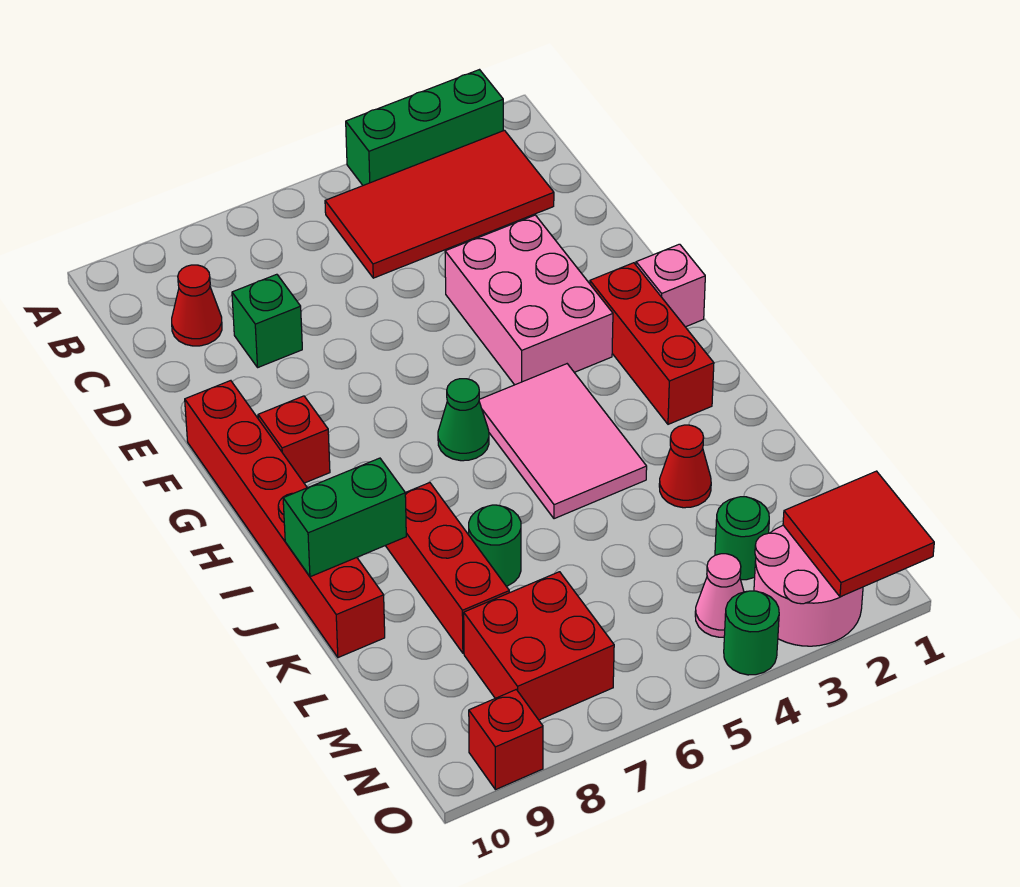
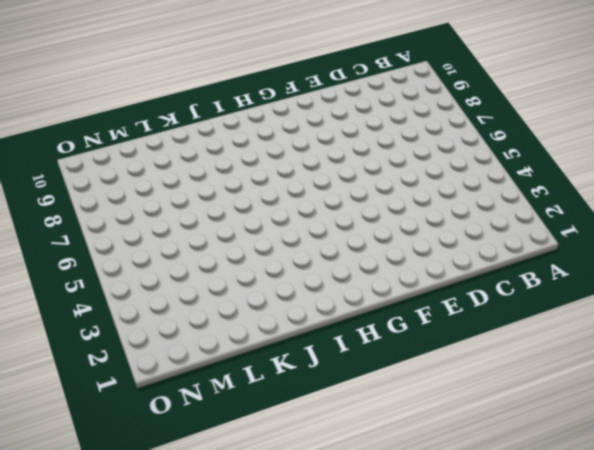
none -> green brick A2:A4 level 1
none -> red tile B2:C5 level 1
none -> red cone C9 level 1

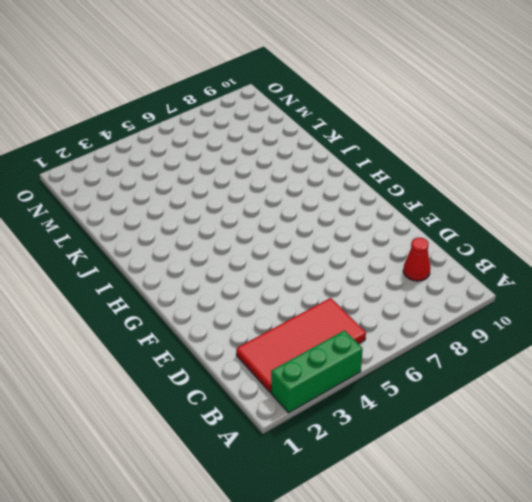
none -> green brick D8 level 1
none -> pink brick E3:G4 level 1
none -> red brick F10:K10 level 1

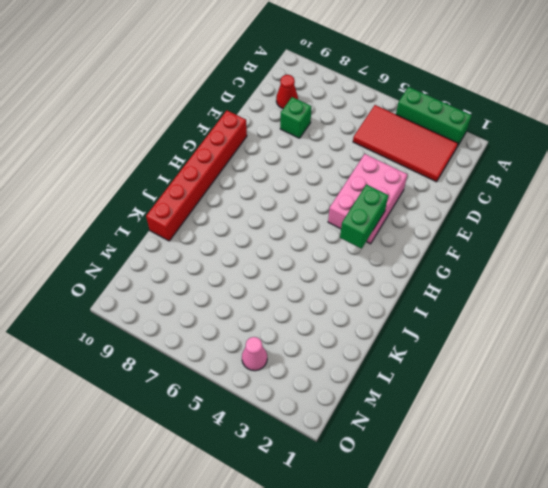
green brick G3:H3 level 2 -> green brick J9:J10 level 2
none -> pink brick G1 level 1
none -> red brick G2:I2 level 1
none -> red brick G9 level 1

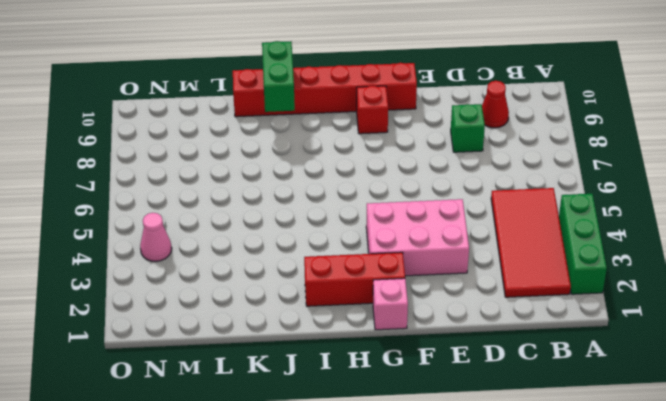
none -> pink tile H4:J5 level 1
none -> green cone H6 level 1
none -> red brick J8:L8 level 1

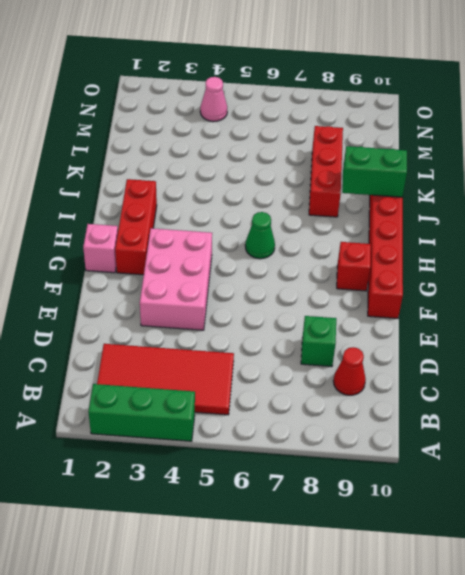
none -> pink tile H4:J5 level 1
none -> red cone K3 level 1
none -> green round brick K7 level 1

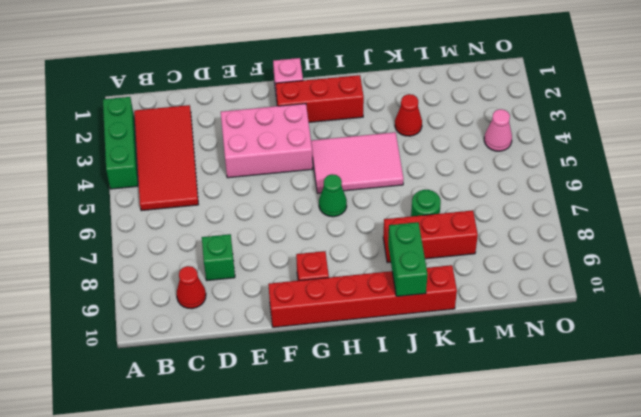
none -> green round brick M3 level 1
none -> red brick M7:N8 level 1
none -> pink round brick N2:O3 level 1

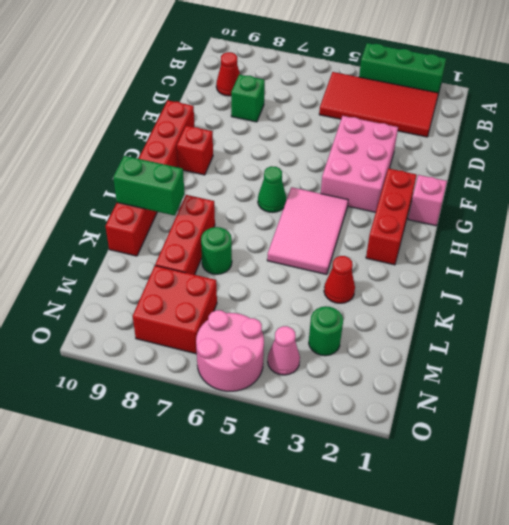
pink round brick N5:O6 level 1 -> pink round brick N2:O3 level 1
none -> green round brick O4 level 1
none -> red brick O9 level 1
none -> red tile N1:O2 level 2

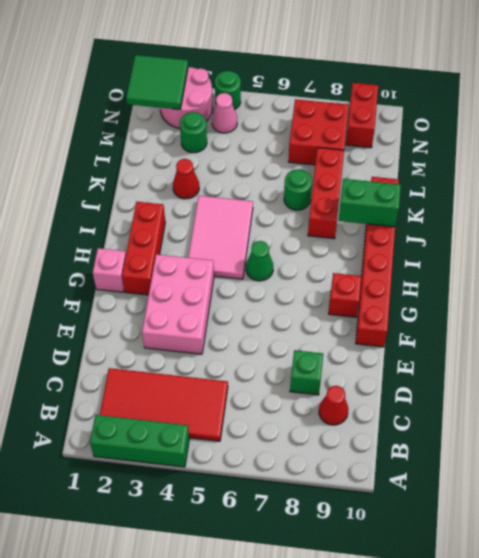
green tile N1:O2 level 2 -> red tile N1:O2 level 2
red brick N9:O9 level 1 -> red brick O9 level 1

